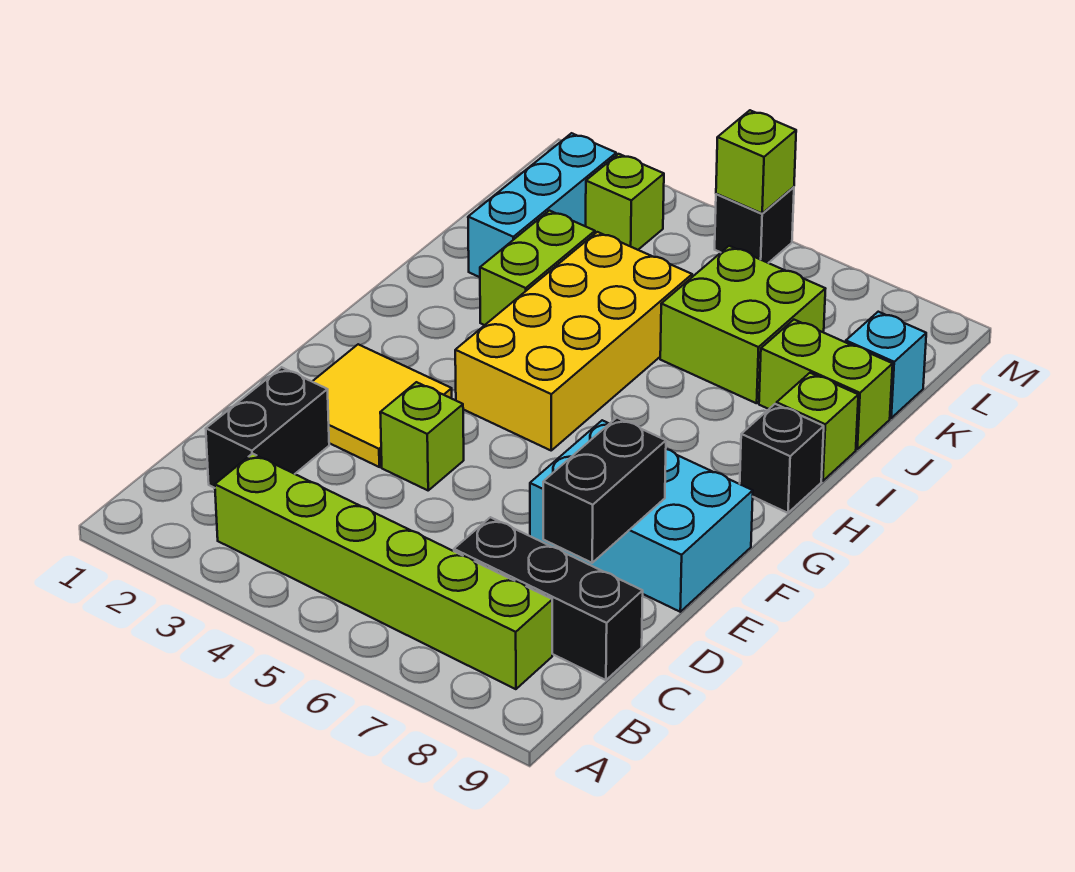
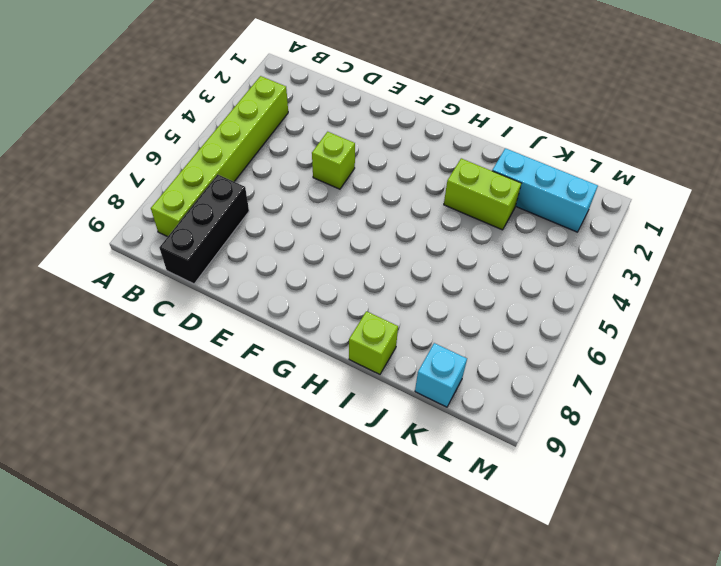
none -> black brick C2:D2 level 1
none -> yellow tile E2:F3 level 1
none -> cyan brick E7:F9 level 1

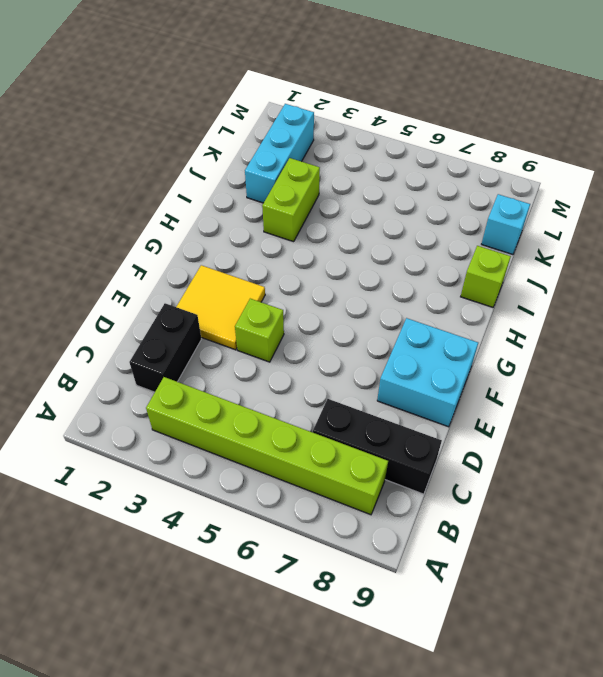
cyan brick E8:F9 level 1 -> cyan brick E7:F9 level 1
none -> yellow brick G4:J5 level 1
none -> black brick H9 level 1
none -> lime brick J6:K7 level 1

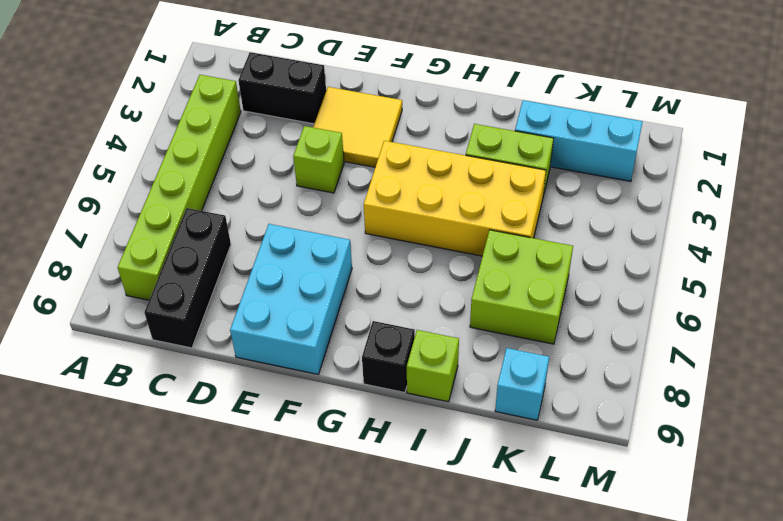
none -> lime brick J8:J9 level 1
none -> lime brick L3 level 1
none -> black brick M5 level 1

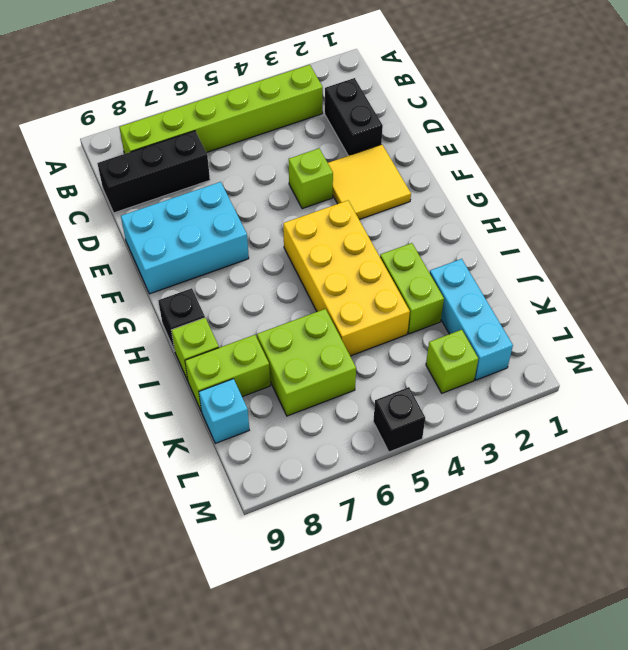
none -> black brick D8:E8 level 2
none -> lime brick M5 level 2

